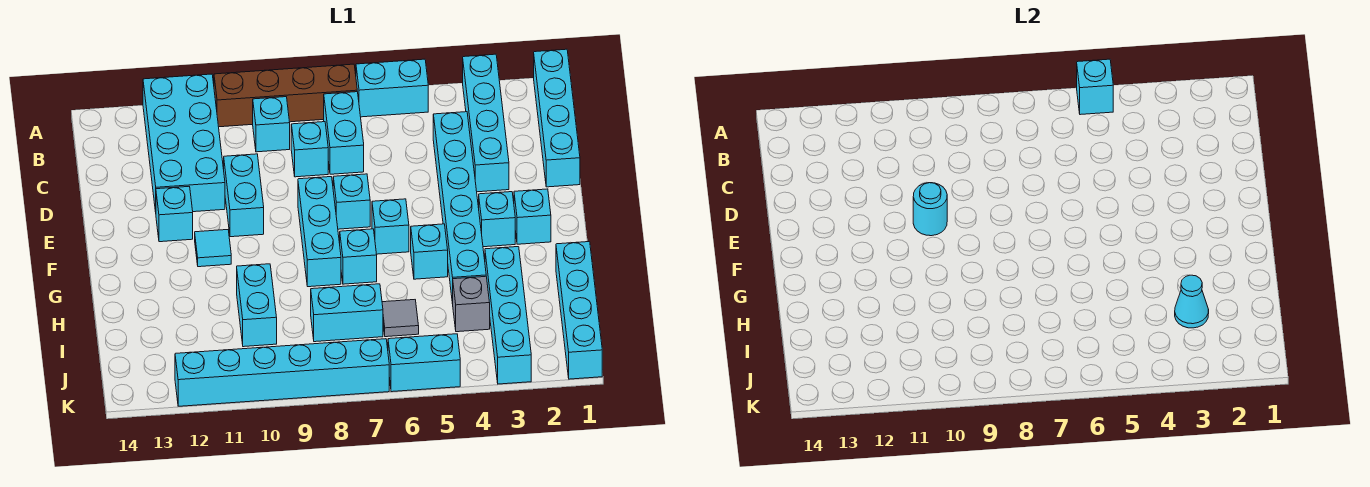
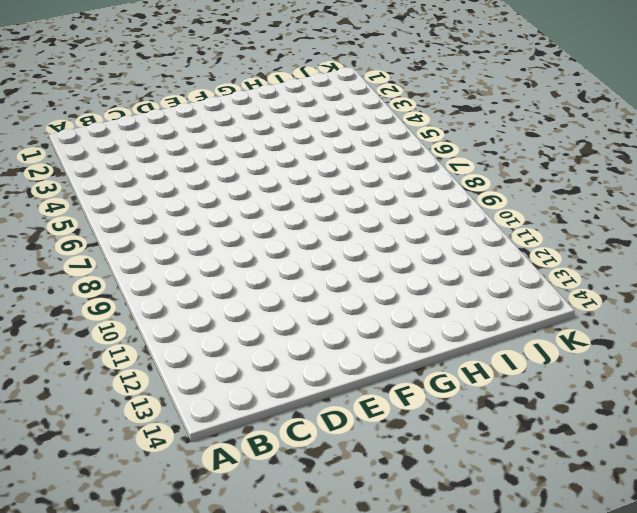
none -> cyan brick A1:D1 level 1
none -> cyan brick A3:D3 level 1
none -> cyan brick A5:A6 level 1
none -> brown brick A7:A10 level 1

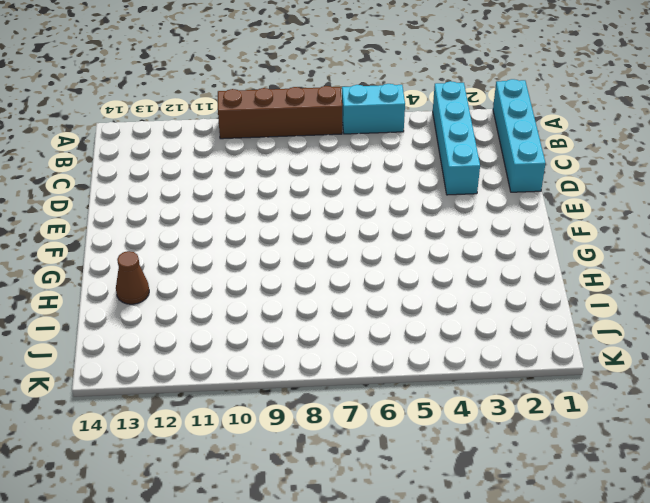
brown cone H13 level 1 -> none
none -> cyan brick A11:D12 level 1
none -> cyan brick B7:C7 level 1
none -> cyan brick B9 level 1
none -> cyan brick C4:H4 level 1

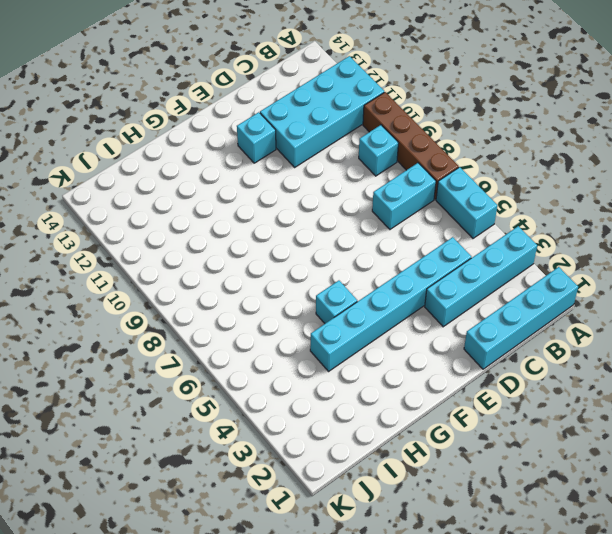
none -> cyan brick C8 level 1
none -> cyan brick D10:E10 level 1
none -> cyan brick E7 level 1
none -> cyan brick E8:G8 level 1

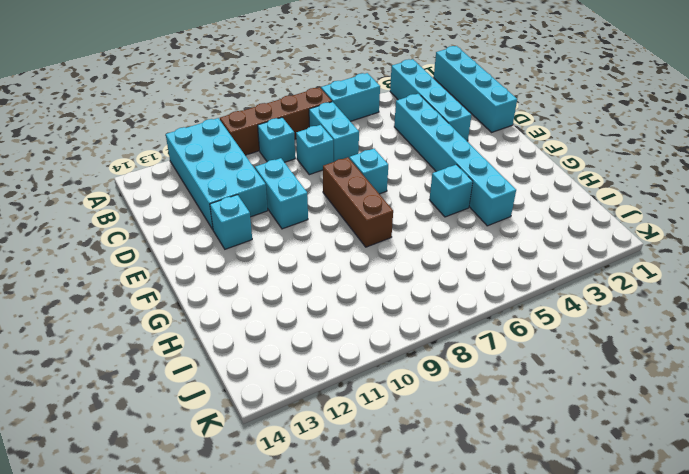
brown brick E8:G8 level 1 -> cyan brick E8:G8 level 1
none -> cyan brick F2 level 1
none -> cyan brick F3 level 1
none -> cyan brick F6 level 1
none -> cyan tile F11 level 1

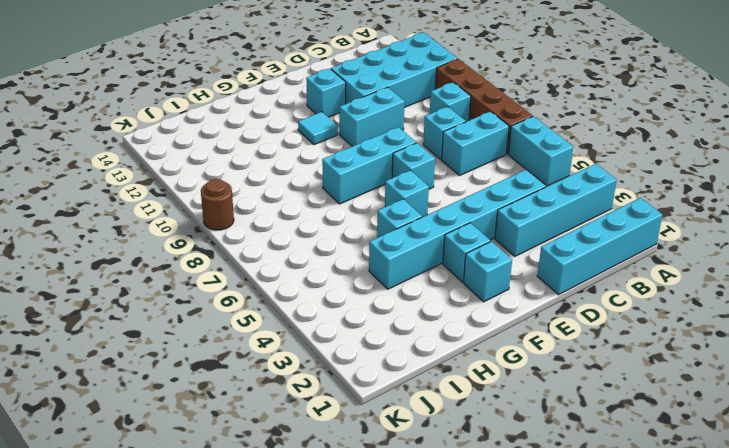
brown round brick K9 level 1 -> cyan brick K7:K12 level 1
none -> cyan brick G7 level 1
none -> cyan brick H1:K1 level 1
none -> cyan brick H3:K3 level 1
none -> cyan brick H10:I10 level 1

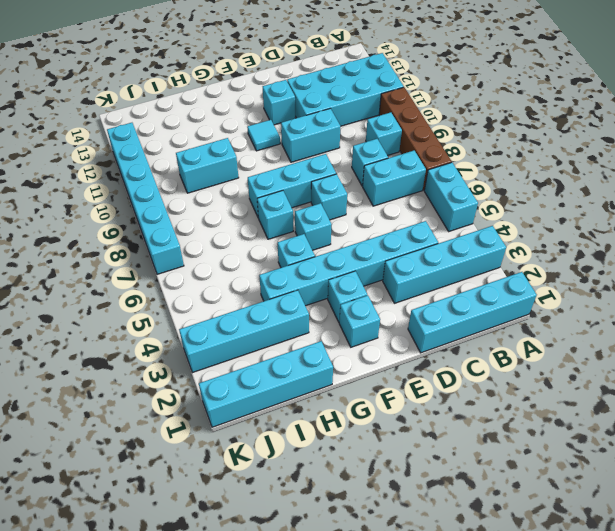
none -> grey brick I4 level 1
none -> grey tile I6 level 1
none -> cyan brick I7:I8 level 1
none -> cyan brick K5:K6 level 1

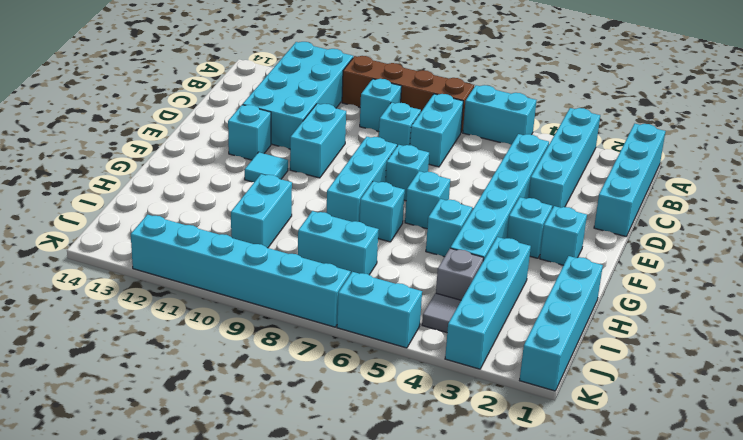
grey tile J4 level 1 -> grey tile I6 level 1
none -> cyan brick A5 level 2
none -> cyan round brick E10 level 2
none -> cyan cone I3 level 2

